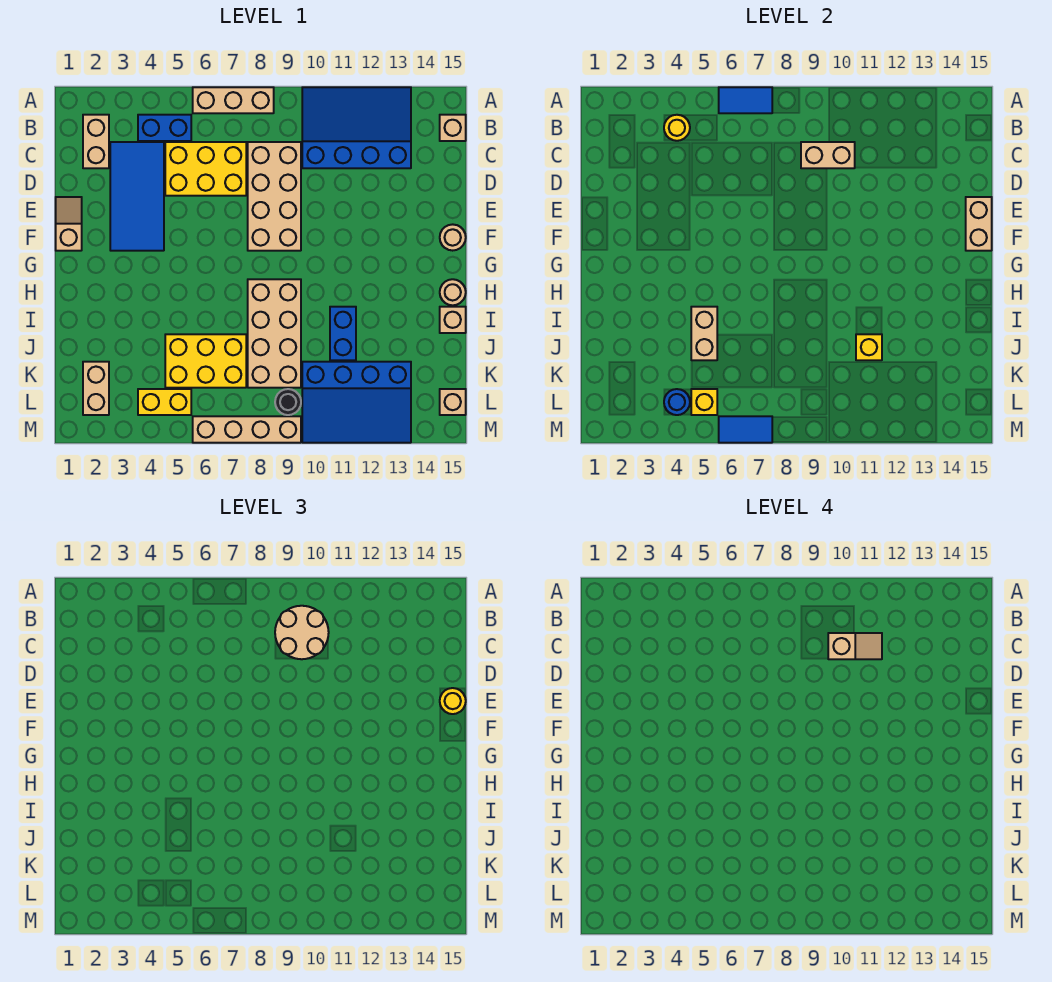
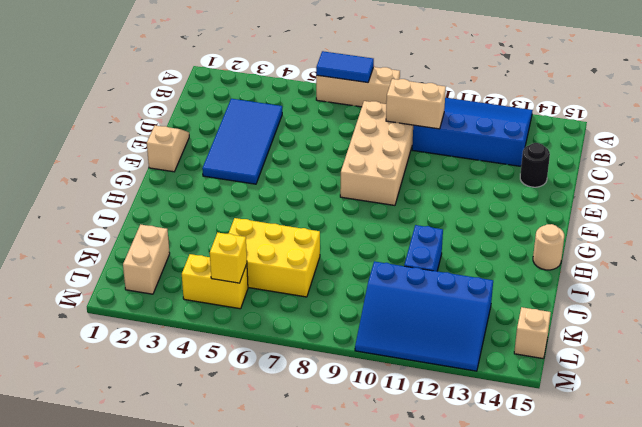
black round brick D14 level 1 -> black round brick L9 level 1
none -> tan brick B2:C2 level 1
none -> blue brick B4:B5 level 1
none -> tan brick B15 level 1
none -> yellow brick C5:D7 level 1

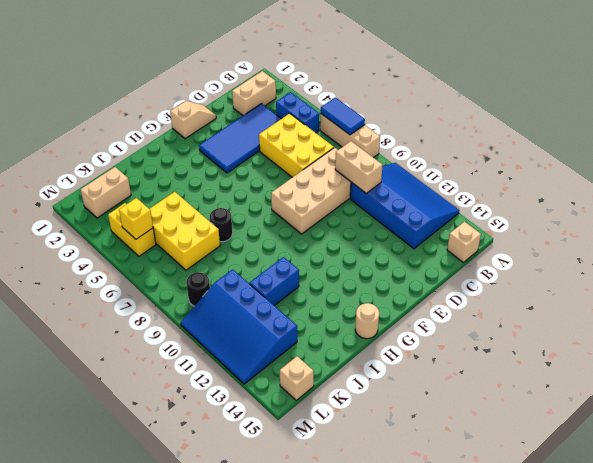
black round brick I7 level 1 -> none
none -> tan round brick F15 level 1
none -> tan brick H8:K9 level 1
none -> tan brick I15 level 1
none -> tan brick M6:M9 level 1

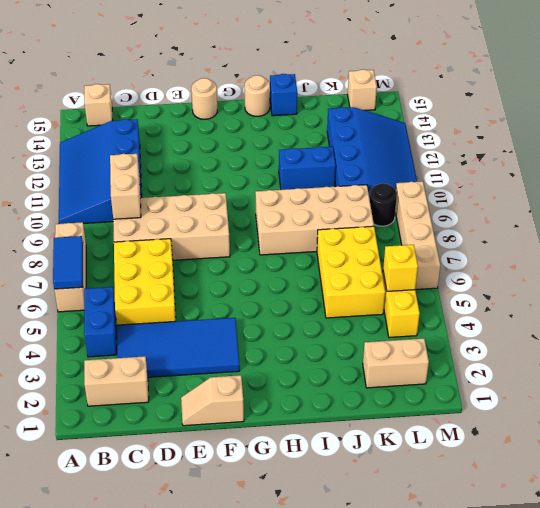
blue brick I15 level 1 -> tan brick I15 level 1
none -> yellow round brick B4 level 2
none -> tan brick E15:F15 level 2
none -> tan brick I5:J5 level 2
none -> yellow brick J11 level 2

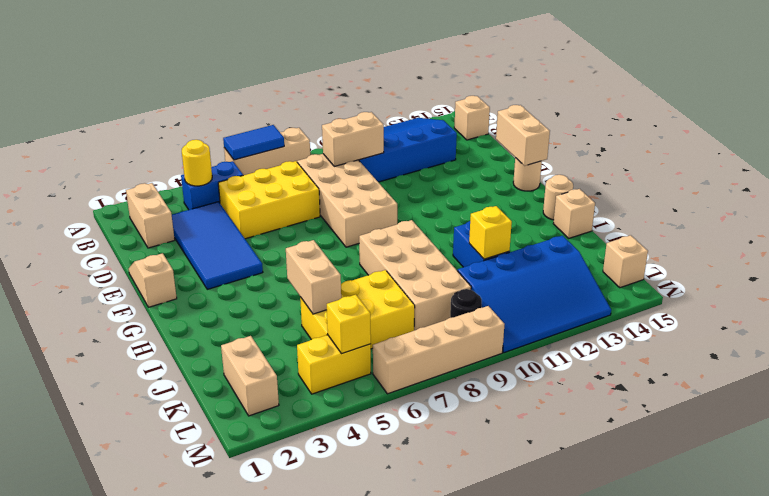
none -> blue round brick L4 level 2
none -> blue tile M6:M7 level 2
none -> tan round brick B9:C10 level 3
none -> yellow round brick E15 level 3

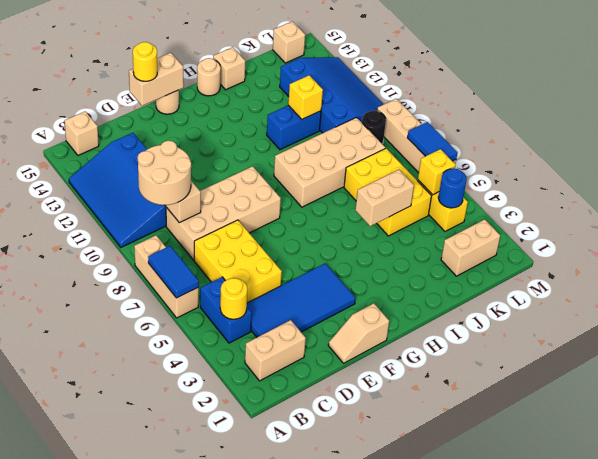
none -> tan slope C10:C11 level 4 top 10

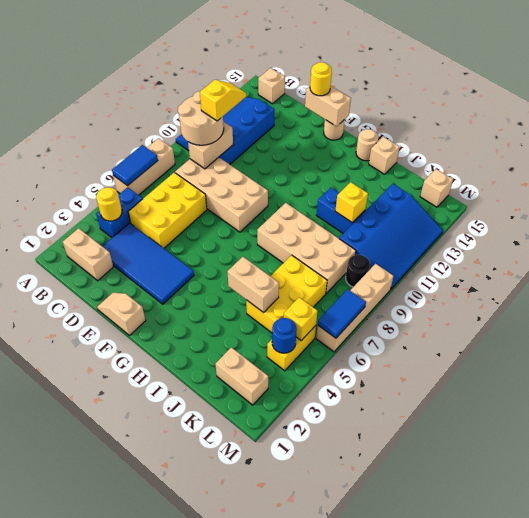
yellow slope C10:C11 level 4 top 10 -> tan slope C10:C11 level 4 top 10

